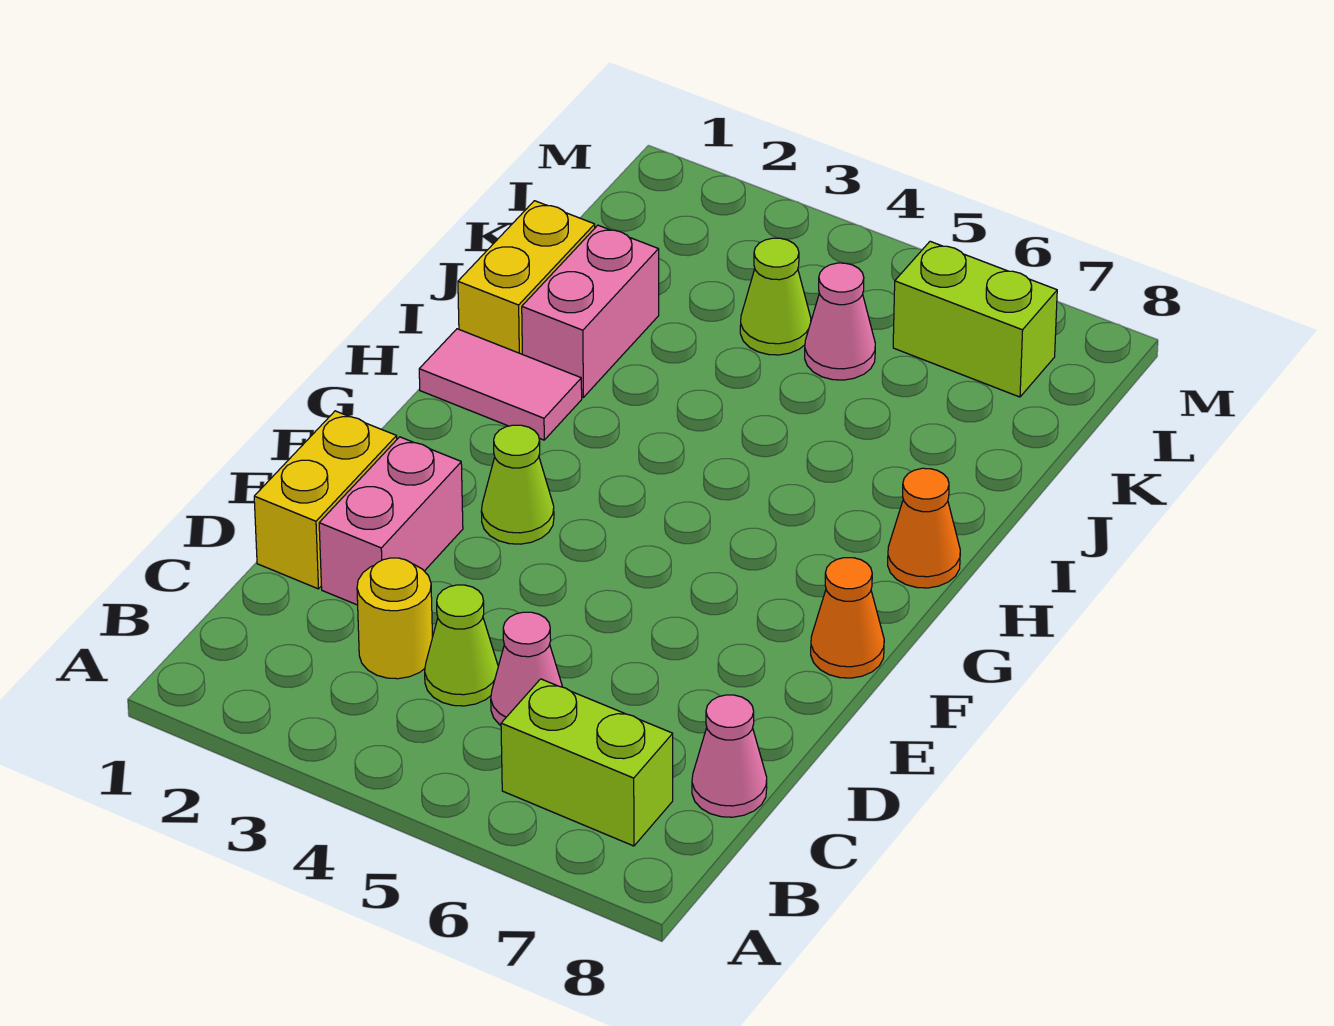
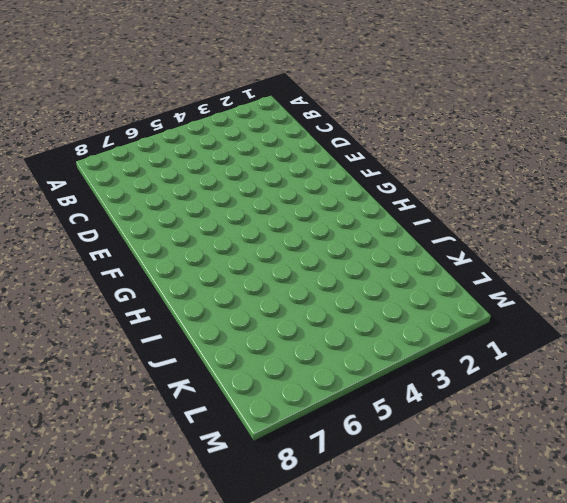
none -> lime brick B6:B7 level 1
none -> yellow round brick C3 level 1
none -> lime cone C4 level 1

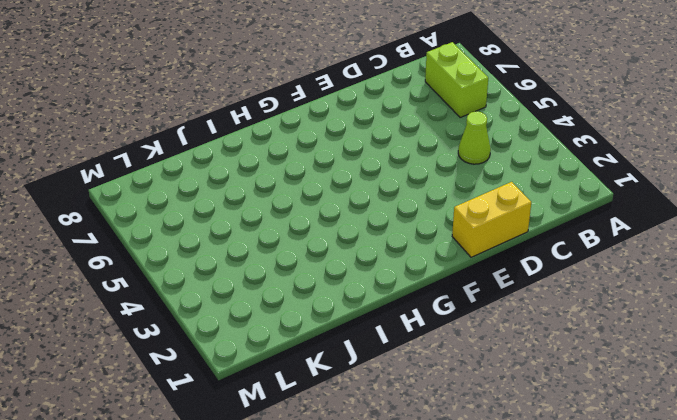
none -> yellow round brick C3 level 1
none -> pink cone C5 level 1
none -> pink cone C8 level 1

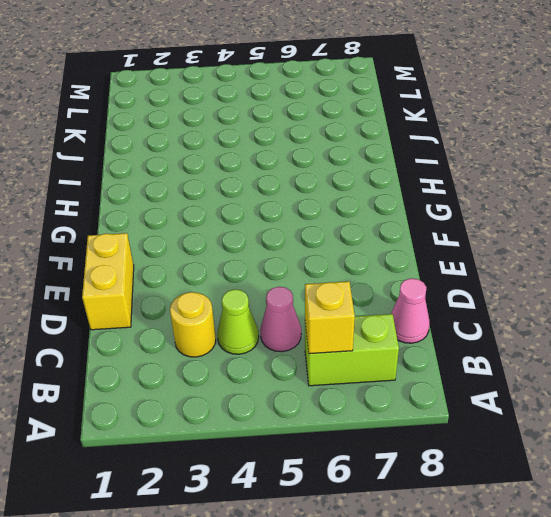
yellow brick B6 level 2 -> none
none -> pink brick D2:E2 level 1
none -> lime cone F3 level 1
none -> orange cone F8 level 1

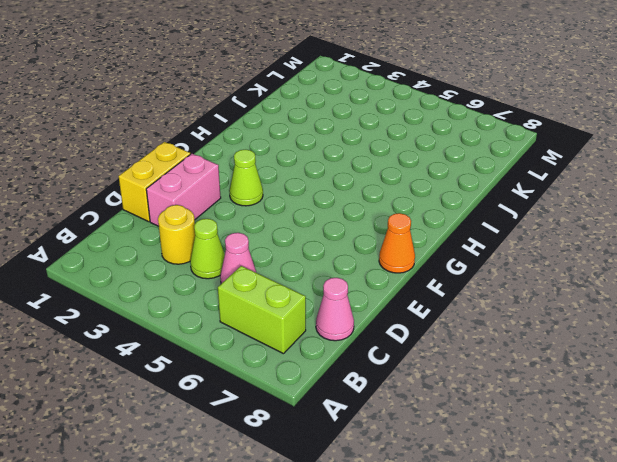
none -> pink tile H1:H2 level 1
none -> orange cone H8 level 1
none -> yellow brick I1:J1 level 1

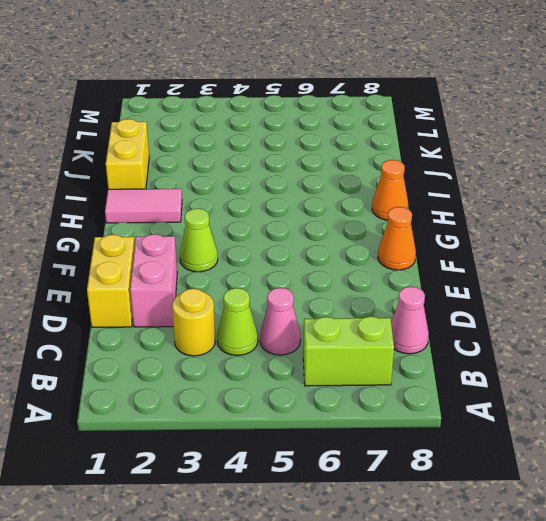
none -> pink brick I2:J2 level 1
none -> lime cone K4 level 1
none -> pink cone K5 level 1

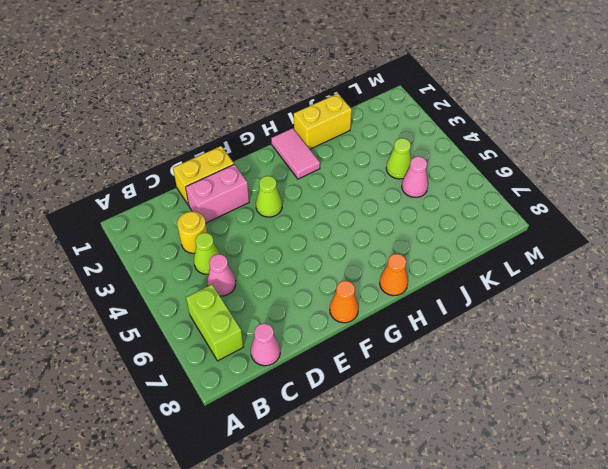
none -> pink brick I2:J2 level 1
none -> lime brick L6:L7 level 1

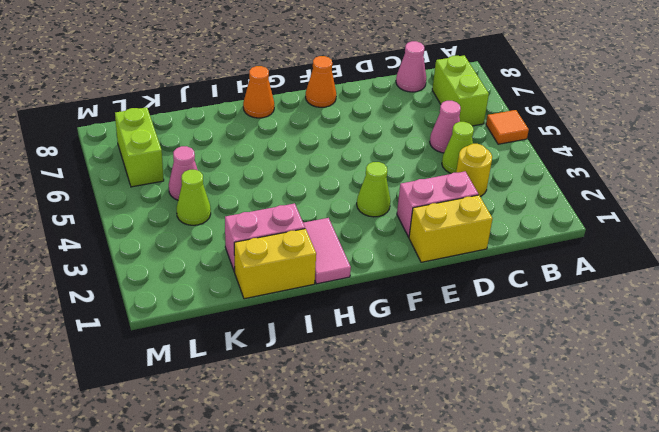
orange tile A5 level 1 -> none

